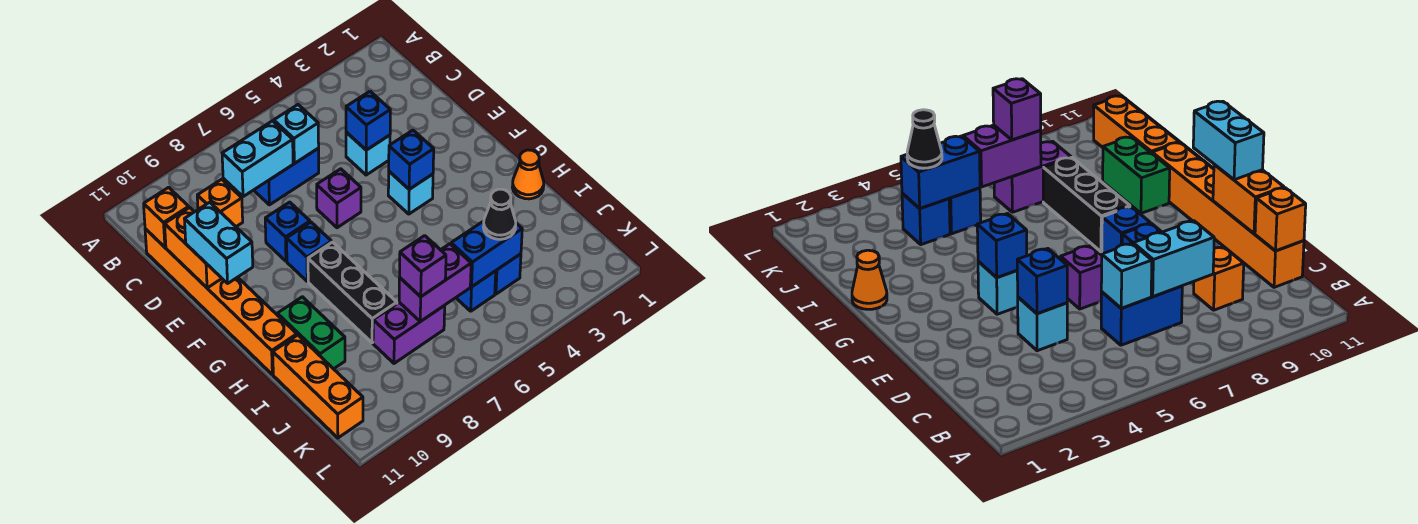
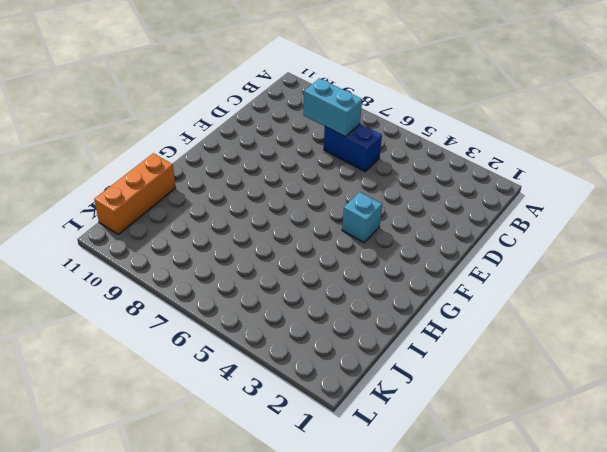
none -> orange brick C9 level 1
none -> orange brick C11:H11 level 1
none -> cyan brick D4 level 1

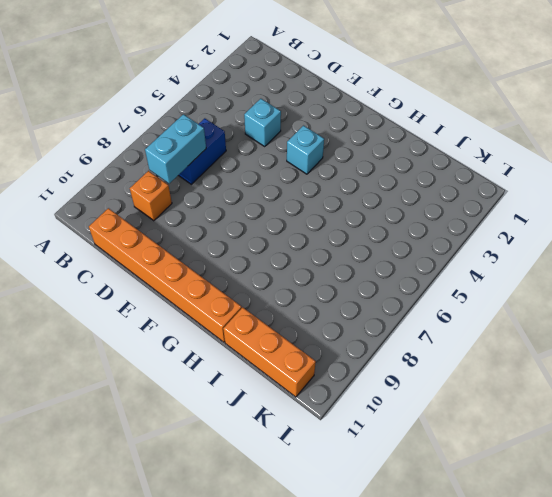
none -> purple brick E6 level 1
none -> blue brick E8 level 1
none -> blue brick F8 level 1

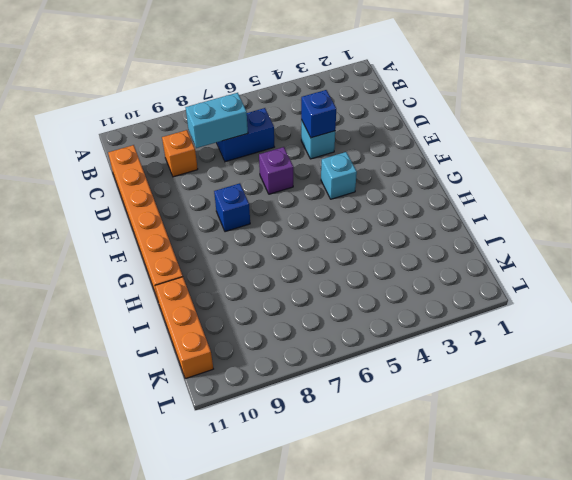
none -> blue brick E8 level 1
none -> black brick G8:I8 level 1
none -> orange cone H1 level 1

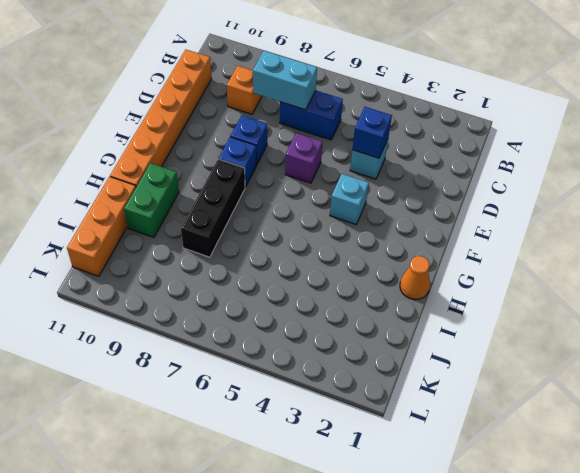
none -> blue brick J4 level 1
none -> blue brick J5 level 1
none -> purple brick J7:J8 level 1

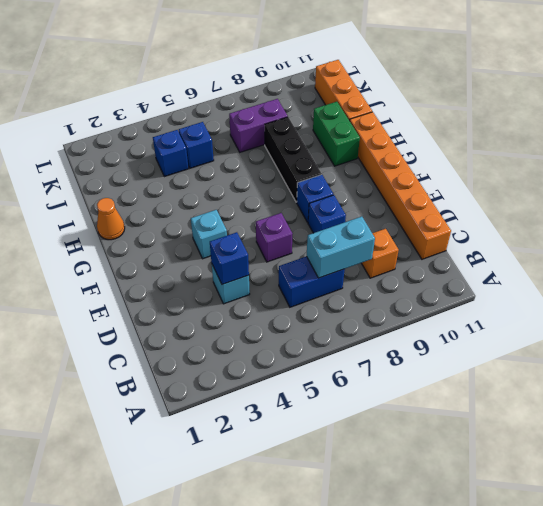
none -> cyan brick C6 level 2
none -> orange brick C11 level 2
none -> orange brick D11:E11 level 2

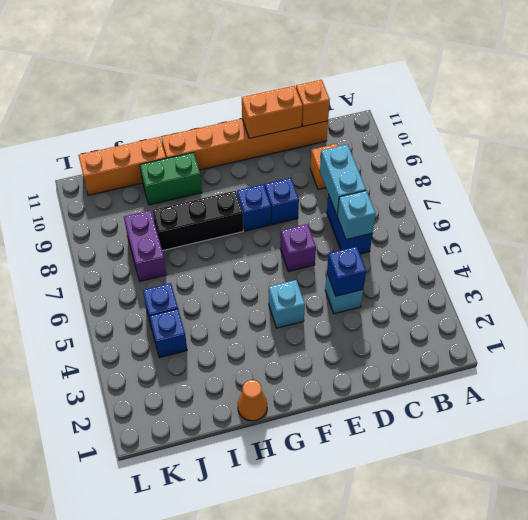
none -> blue brick F4 level 2
none -> blue brick J4:J5 level 2
none -> purple brick J6:J7 level 2

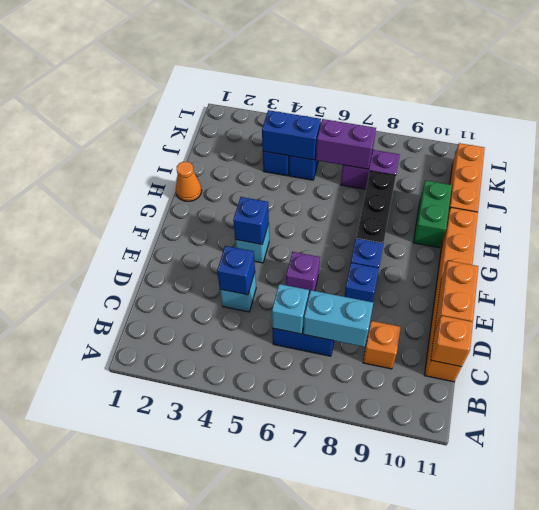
none -> cyan brick E11:F11 level 3
none -> black cone J4 level 3
none -> purple brick J7 level 3

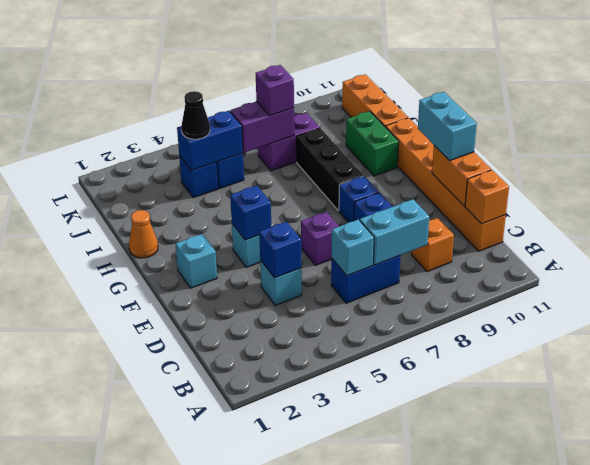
cyan brick F2 level 1 -> none

